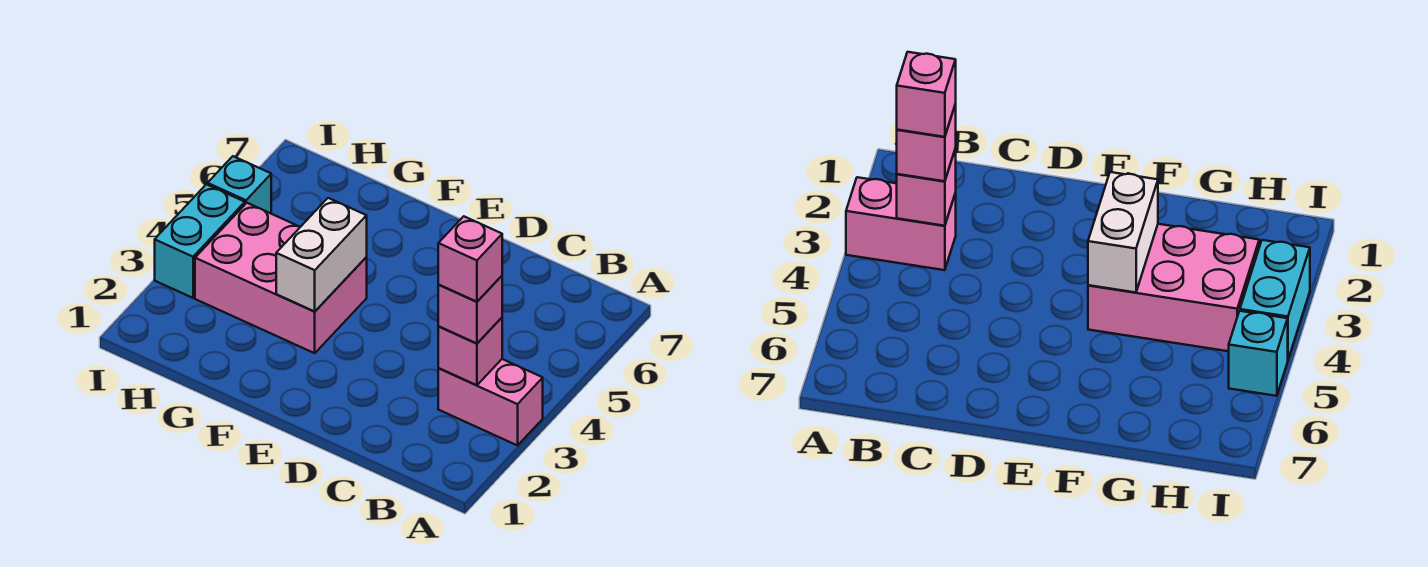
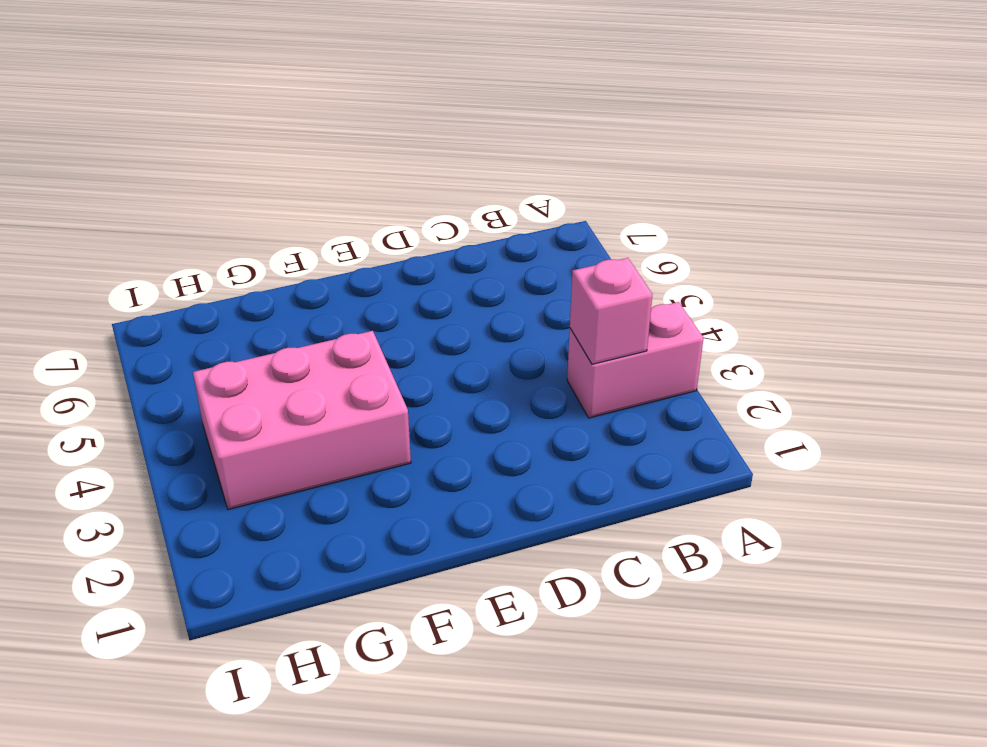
none -> cyan brick I3:I4 level 1
none -> cyan brick I5 level 1

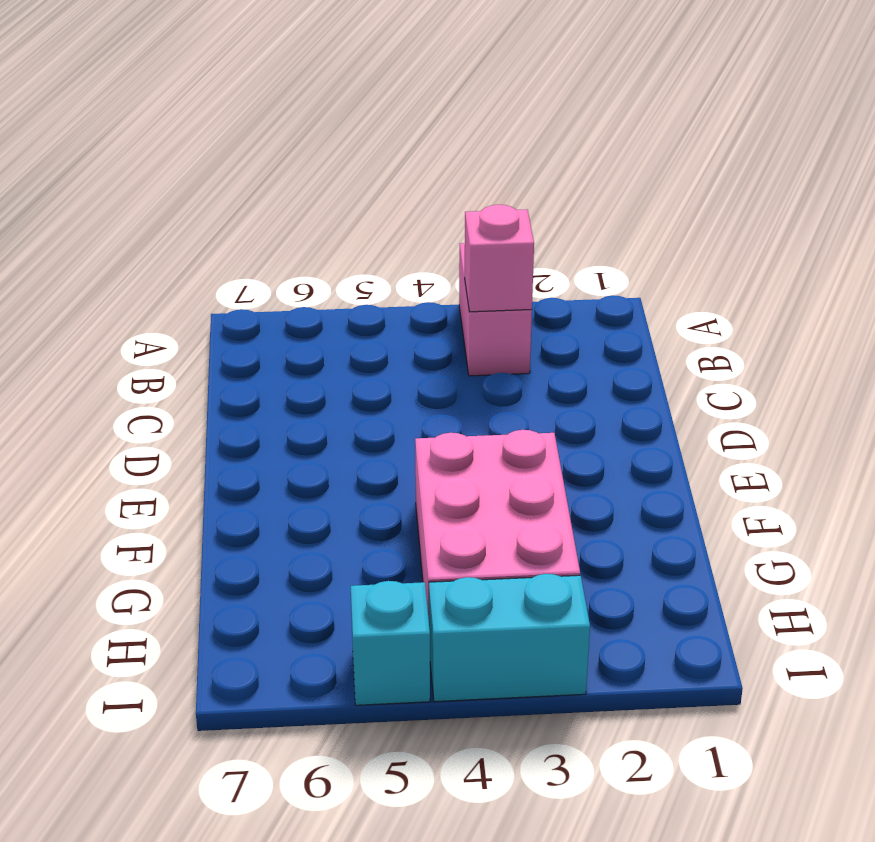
none -> white brick F3:F4 level 2
none -> pink brick B3 level 3

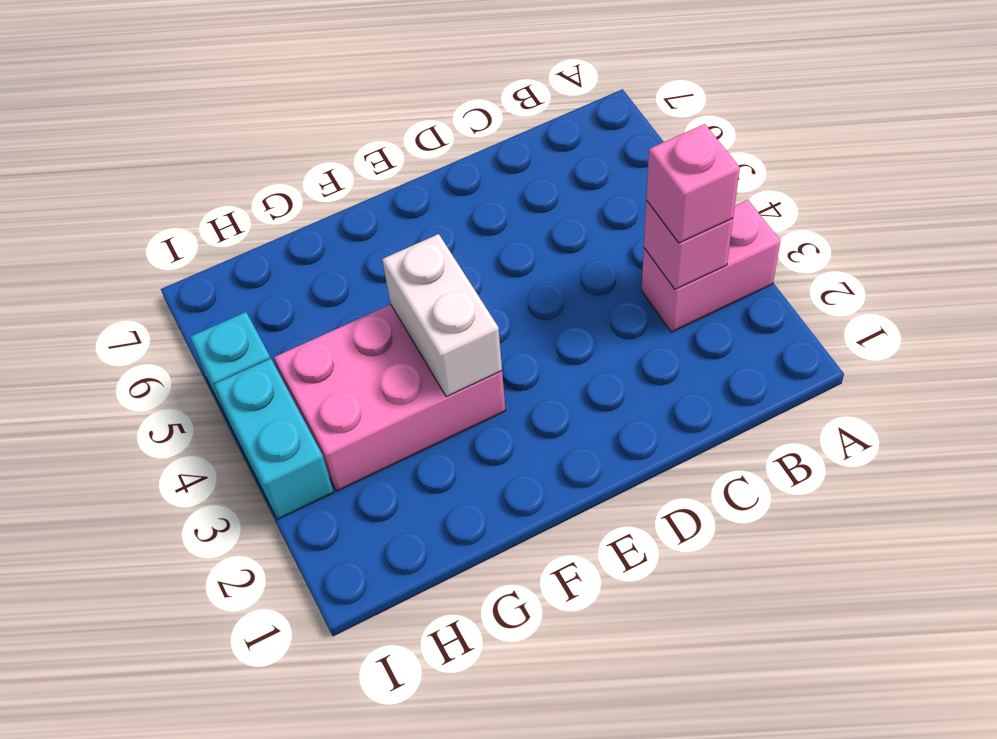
none -> pink brick B3 level 4

